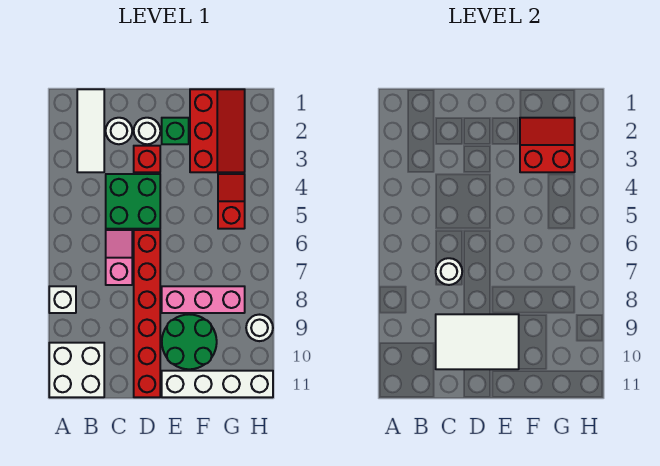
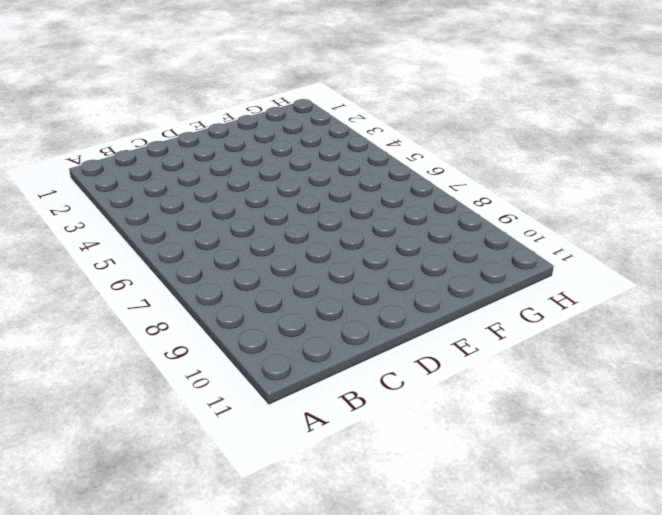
none -> white brick A8 level 1
none -> white brick A10:B11 level 1
none -> white tile B1:B3 level 1

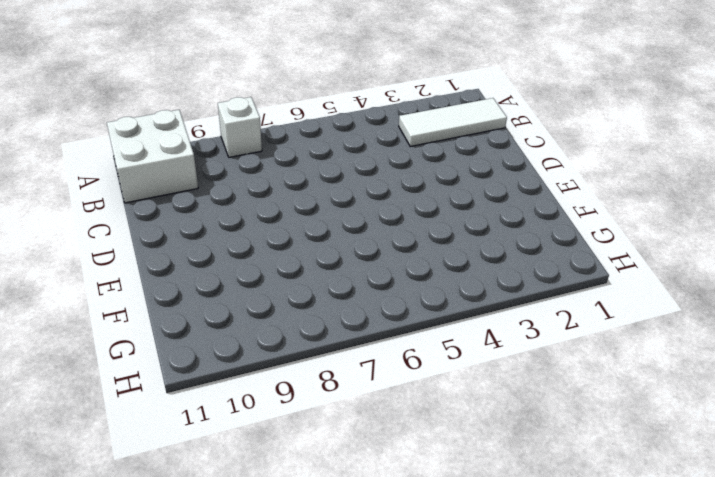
none -> white round brick C2 level 1
none -> green brick C4:D5 level 1
none -> pink slope C6:C7 level 1 top 7

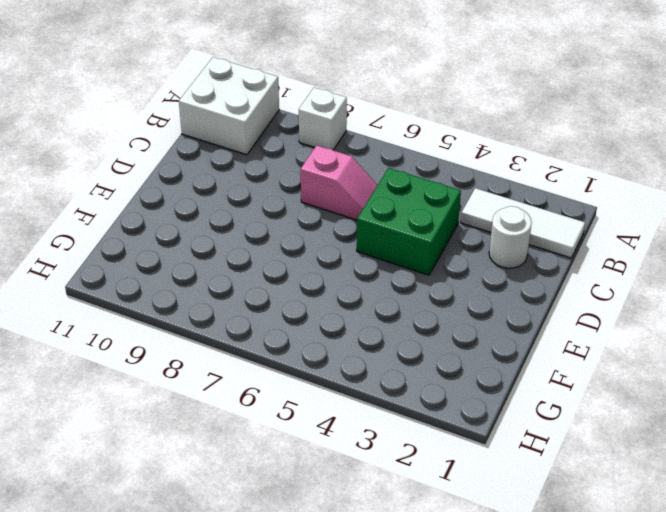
none -> white round brick D2 level 1
none -> red brick D3 level 1
none -> red brick D6:D11 level 1

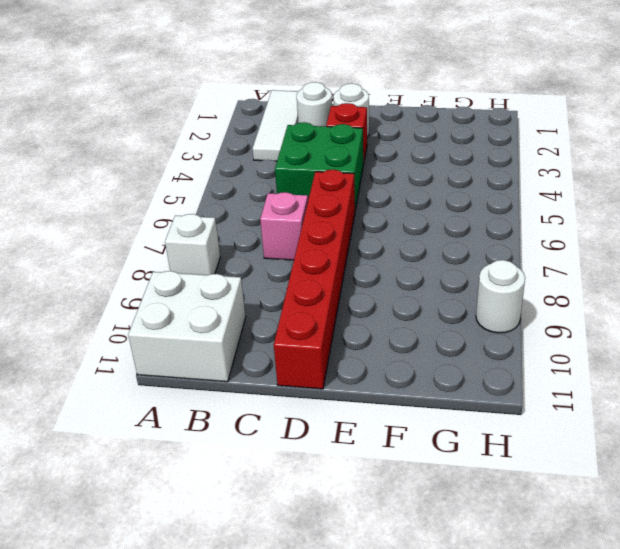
none -> green brick E2 level 1
none -> pink brick E8:G8 level 1
none -> green round brick E9:F10 level 1

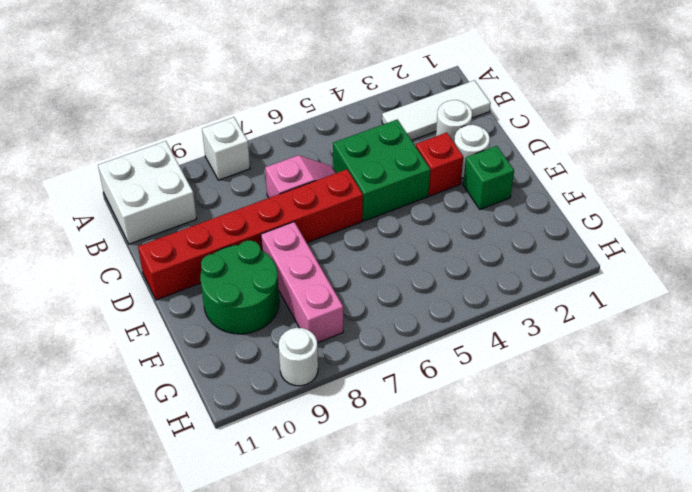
none -> white brick E11:H11 level 1
none -> red slope F1:G3 level 1 top F
none -> red slope G4:G5 level 1 top 5

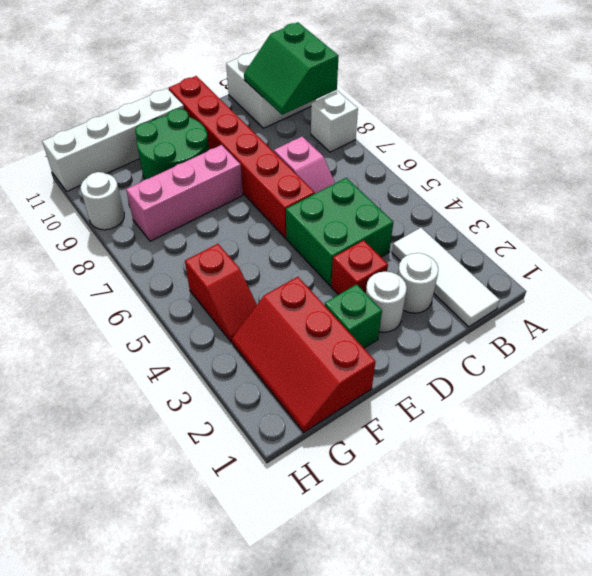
green slope A9:B10 level 2 top A -> none
none -> white round brick C7 level 2
none -> white tile C9:E10 level 2
none -> red slope F2:G3 level 2 top 3

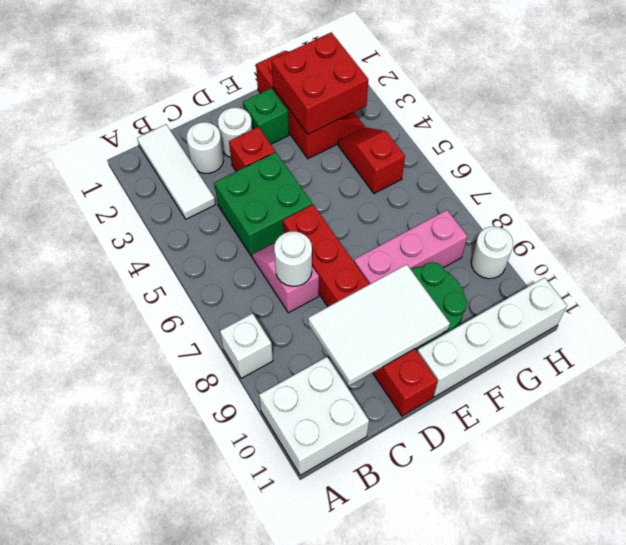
red brick F2:G3 level 2 -> red slope F2:G3 level 2 top 3

